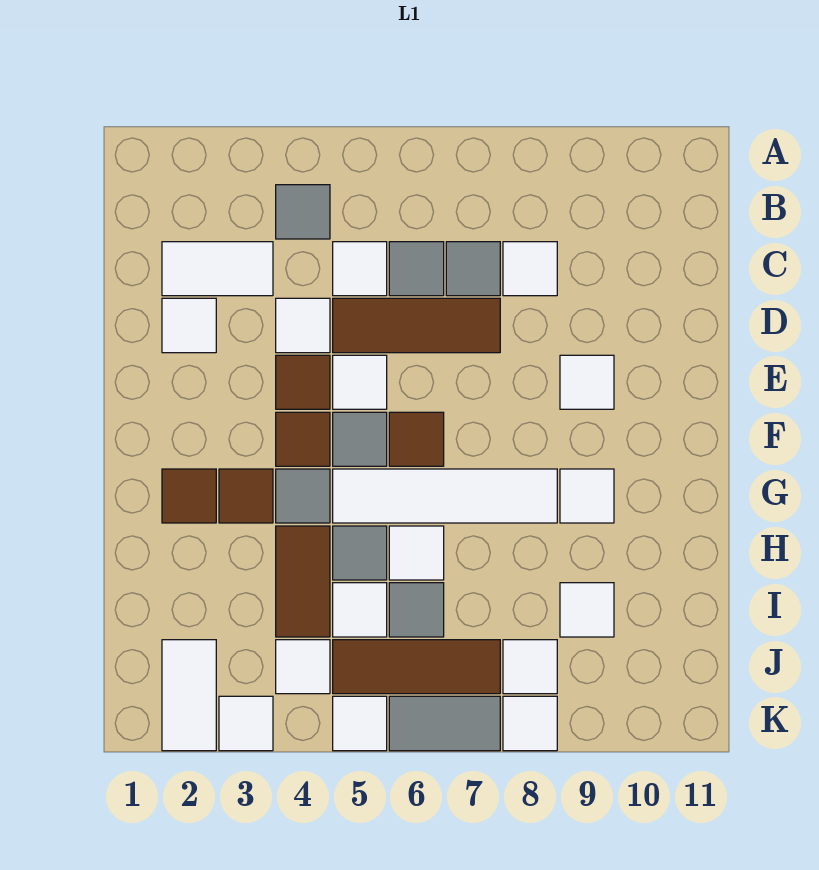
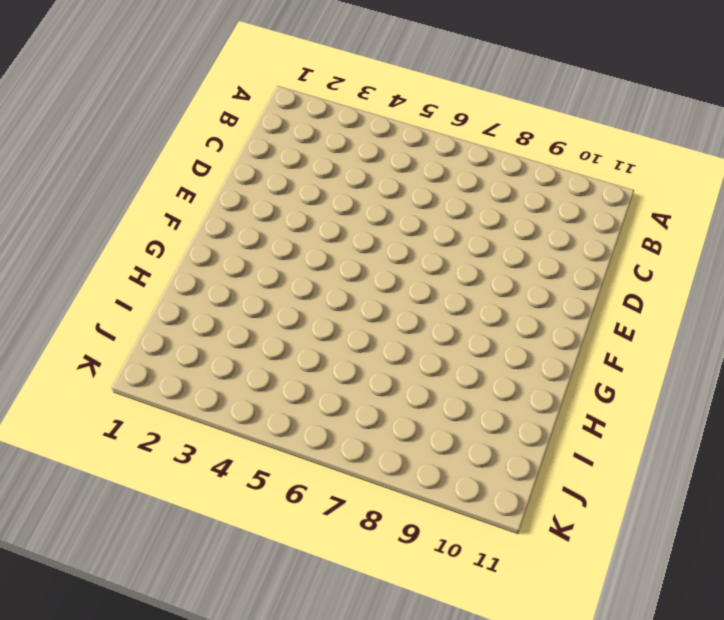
none -> grey tile B4 level 1
none -> white tile C2:C3 level 1
none -> white tile C5 level 1
none -> grey tile C6 level 1

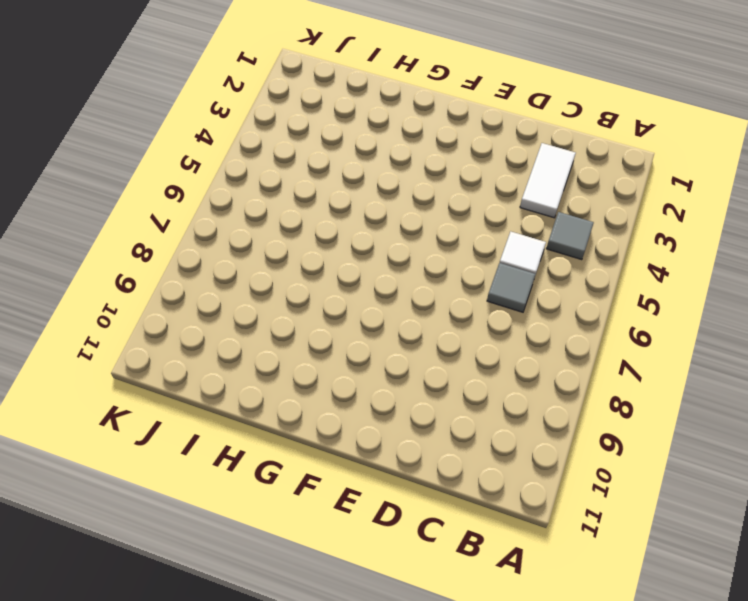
none -> grey tile C7 level 1
none -> white tile C8 level 1
none -> white tile D2 level 1
none -> white tile D4 level 1

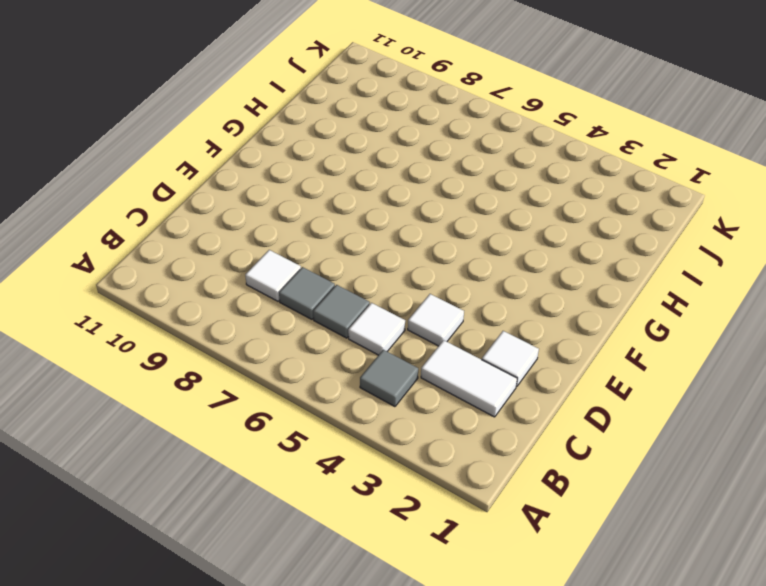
none -> brown tile D5:D7 level 1
none -> brown tile E4 level 1
none -> white tile E5 level 1
none -> white tile E9 level 1

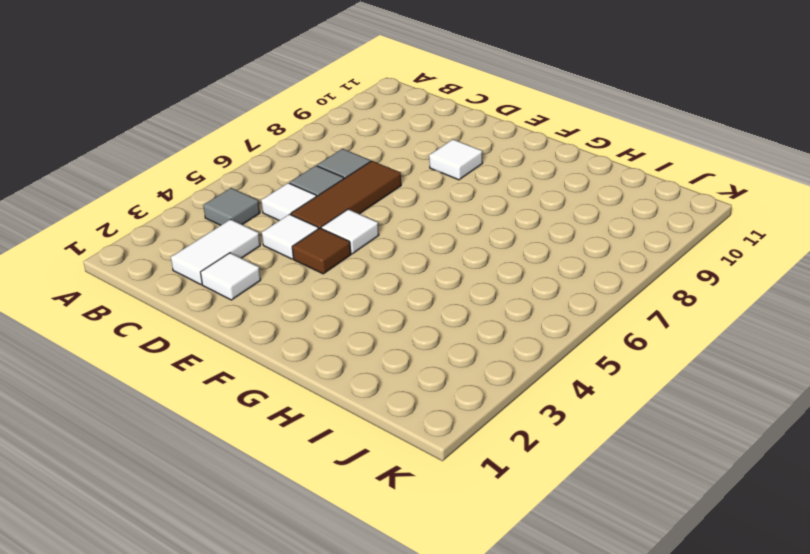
none -> white tile C8 level 1
none -> brown tile F4 level 1
none -> grey tile F5 level 1
none -> brown tile F6 level 1

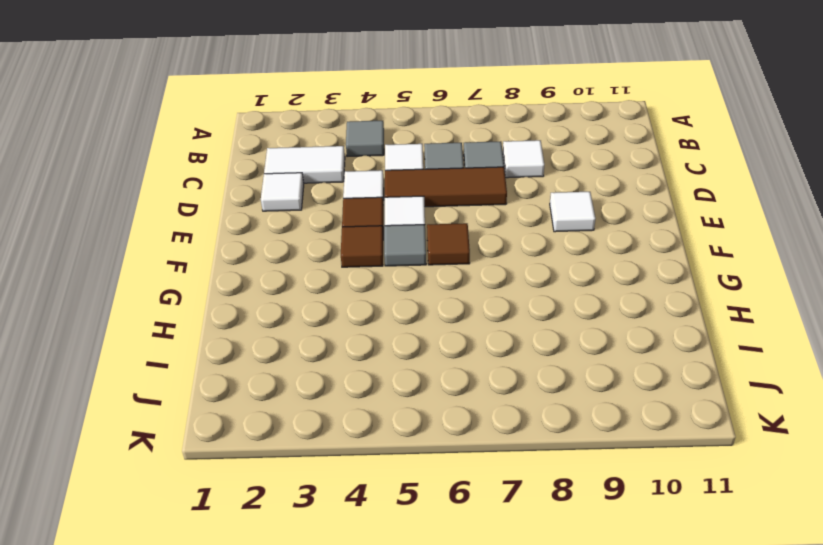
none -> brown tile G2 level 1
none -> brown tile G3 level 1
none -> grey tile G4 level 1
none -> white tile G5:G8 level 1

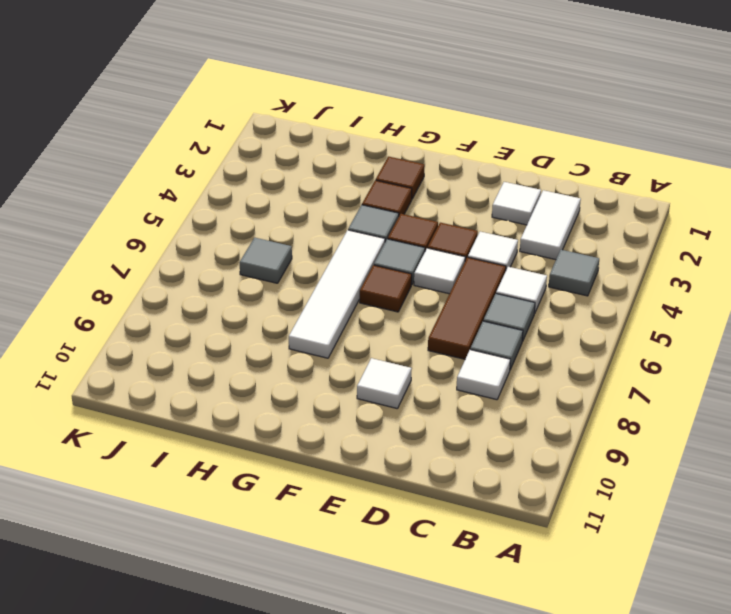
none -> white tile G9 level 1
none -> brown tile H4:I4 level 1
none -> grey tile H5 level 1
none -> white tile H6 level 1

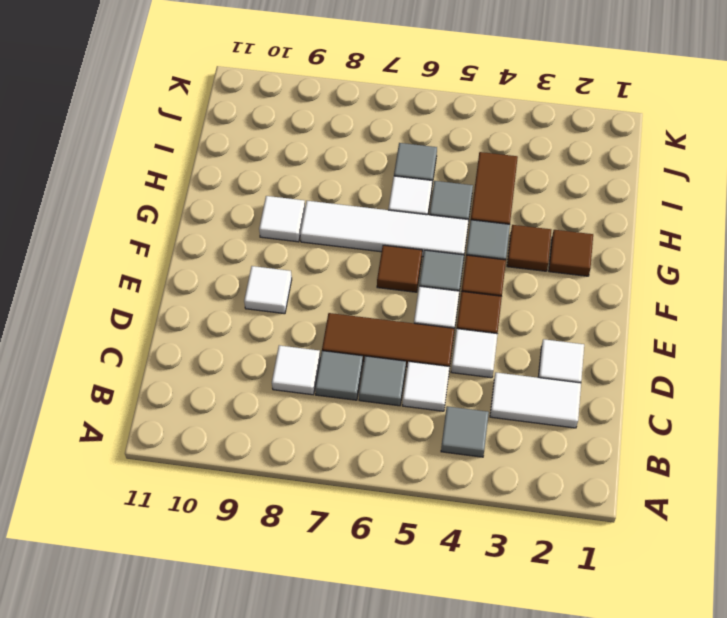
none -> white tile I5 level 1
none -> white tile I9 level 1
none -> white tile J2:K2 level 1
none -> white tile J4 level 1

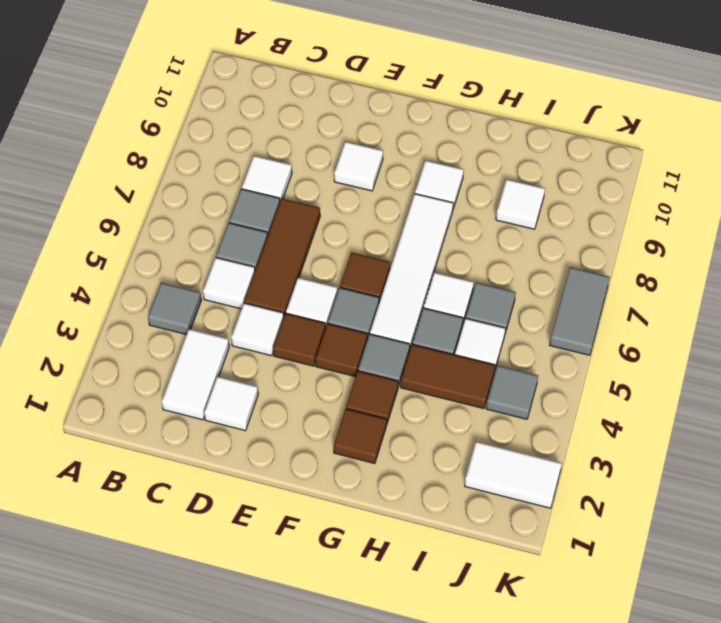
grey tile J4 level 1 -> white tile J4 level 1
none -> brown tile J5:J7 level 1
none -> white tile J8 level 1
none -> white tile K3 level 1
none -> white tile K5 level 1

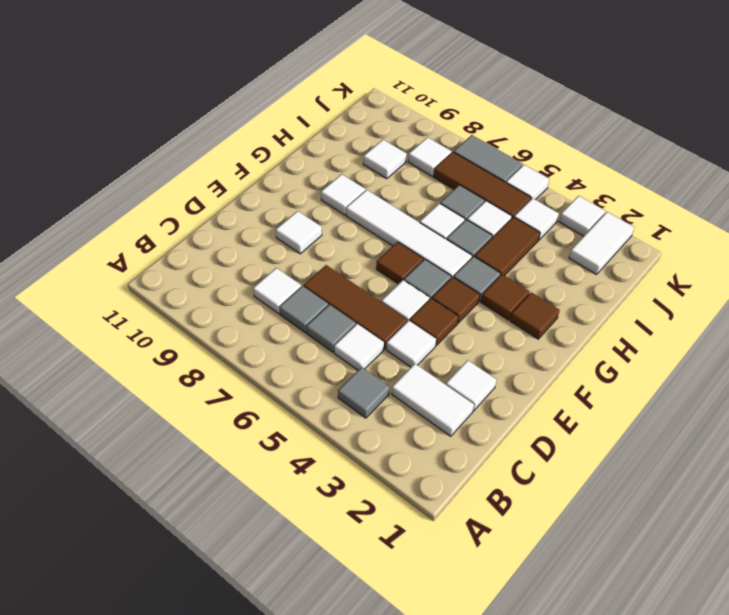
none -> white tile K8 level 1

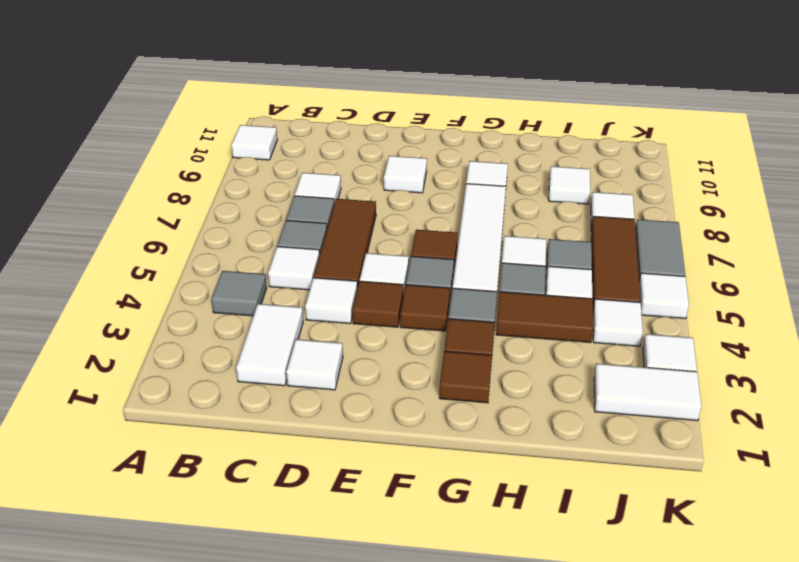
white tile A10 level 1 -> white tile K8 level 1

